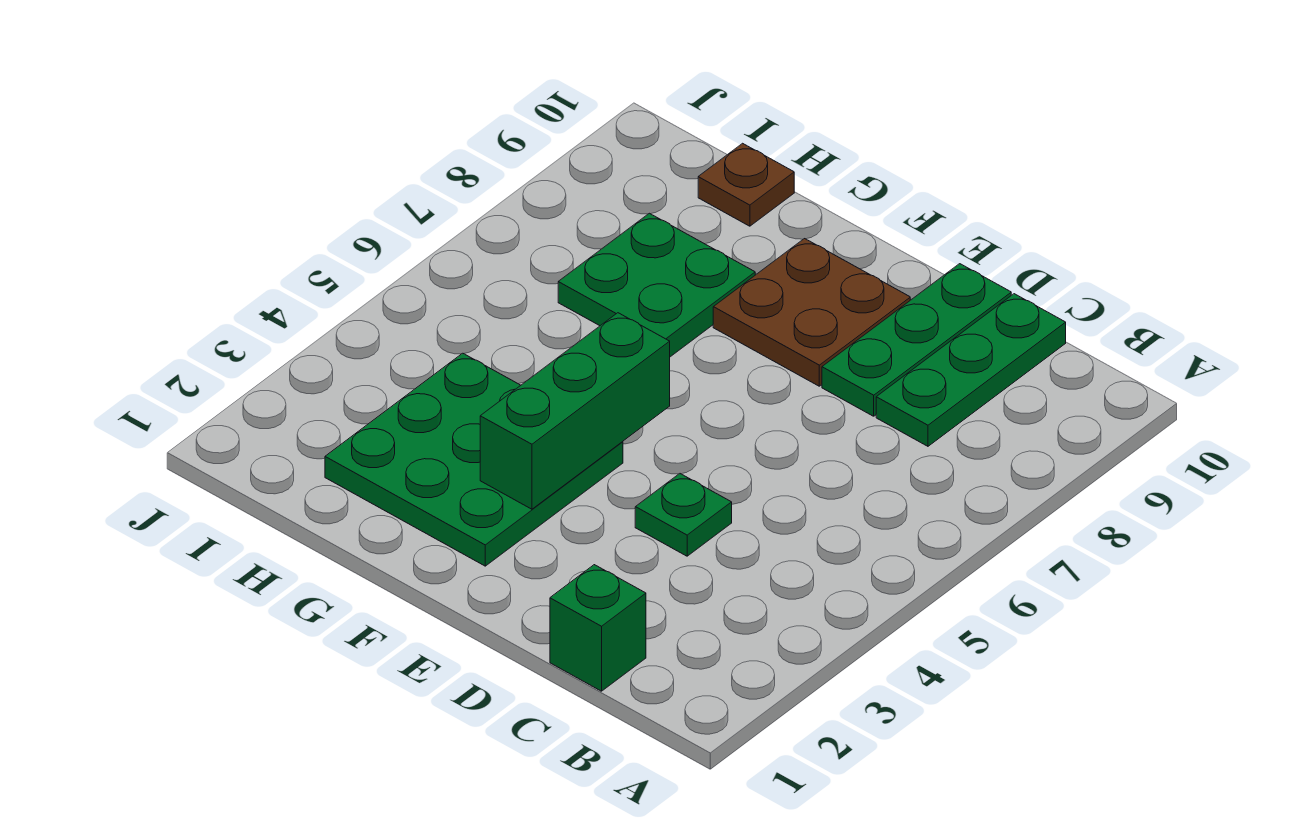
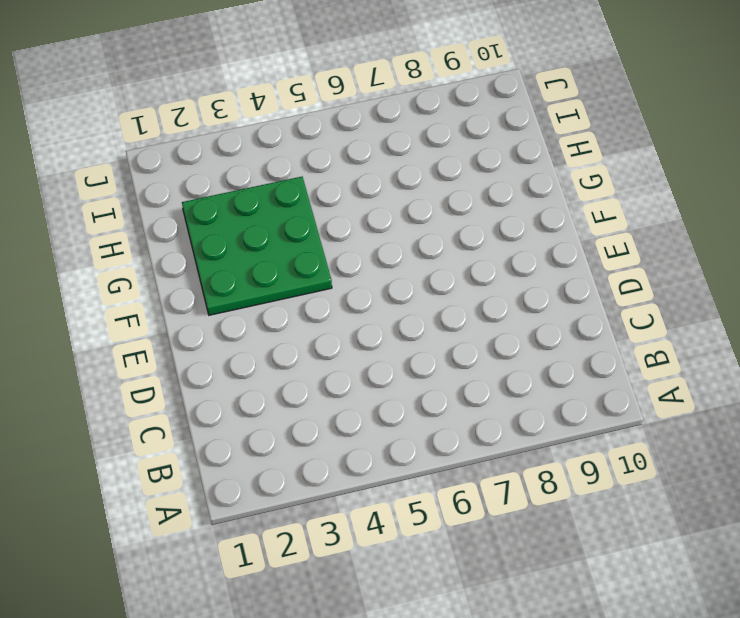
none -> green brick C1 level 1
none -> green plate C8:C10 level 1

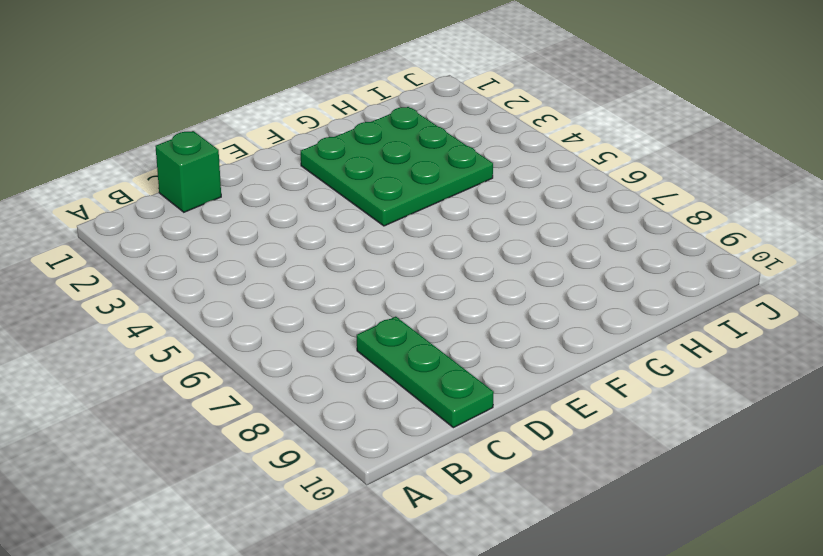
none -> green plate D4 level 1
none -> green plate D8:D10 level 1

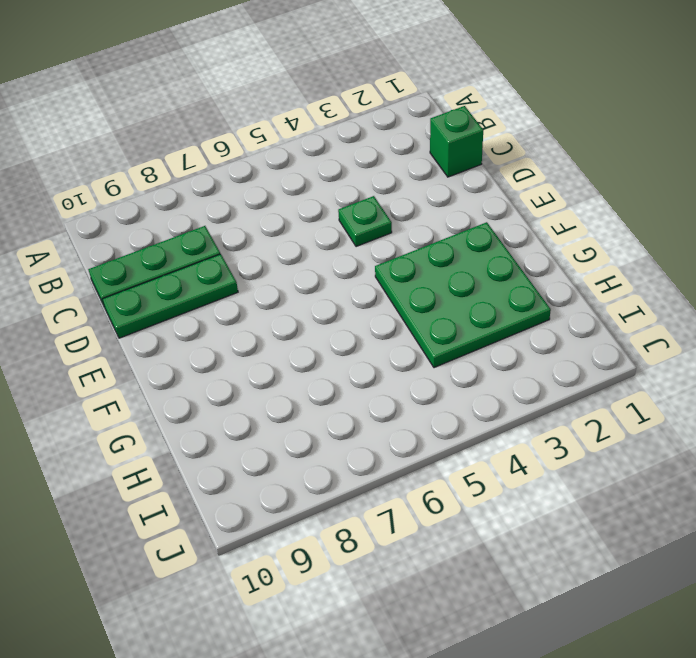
none -> brown plate E8:F9 level 1
none -> green plate G7:H8 level 1

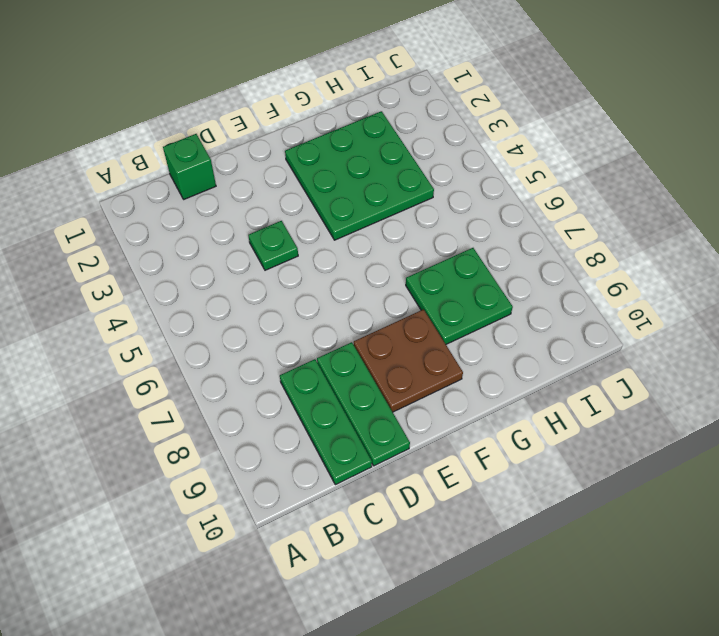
none -> brown plate H10 level 1
none -> green brick F3:F5 level 2

